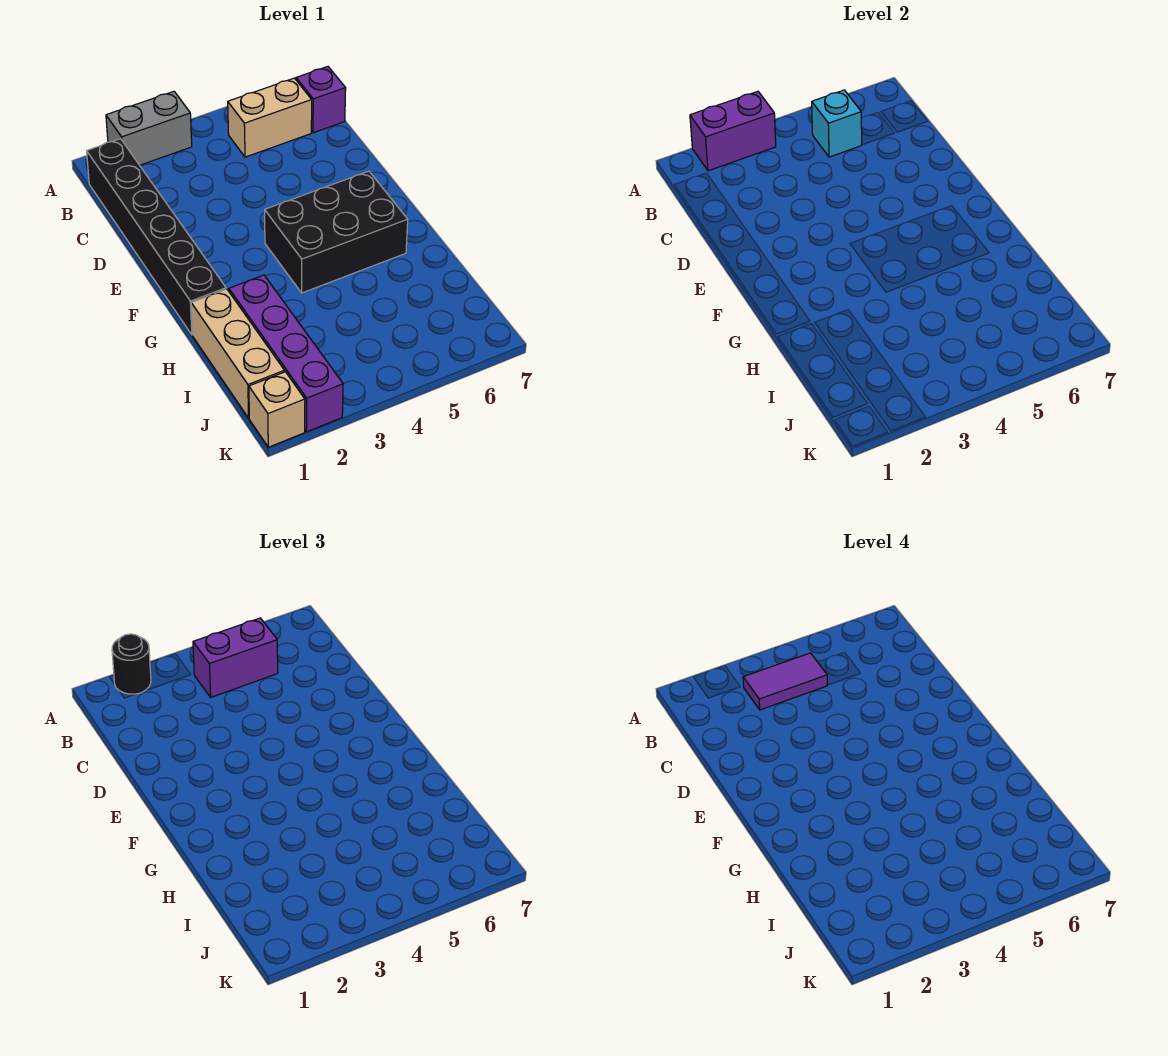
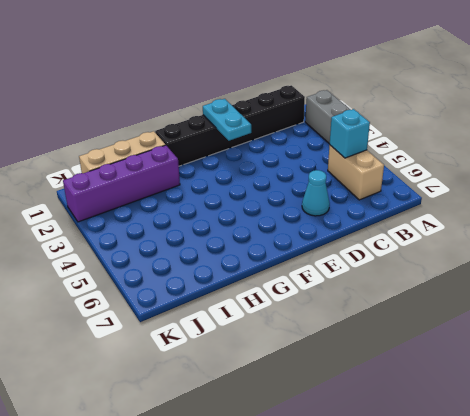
cyan cone D6 level 1 -> none
cyan plate E1:E2 level 2 -> none
none -> purple brick B7 level 1
none -> black brick F4:G6 level 1
none -> tan brick K1 level 1

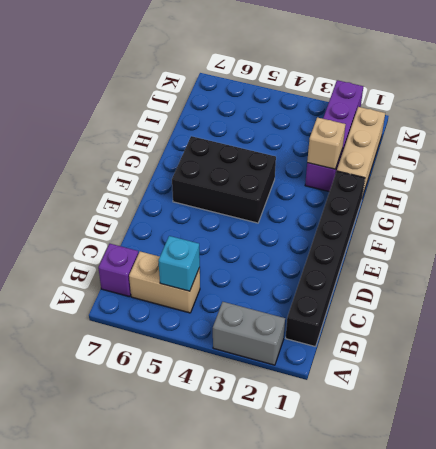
tan brick H2 level 2 -> tan brick K1 level 1
none -> purple brick A2:A3 level 2
none -> black round brick A2 level 3
none -> purple brick B4:B5 level 3

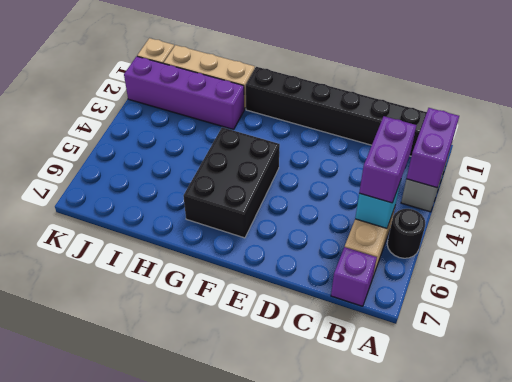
black round brick A5 level 1 -> black round brick A2 level 3
none -> purple tile B3:B4 level 4

